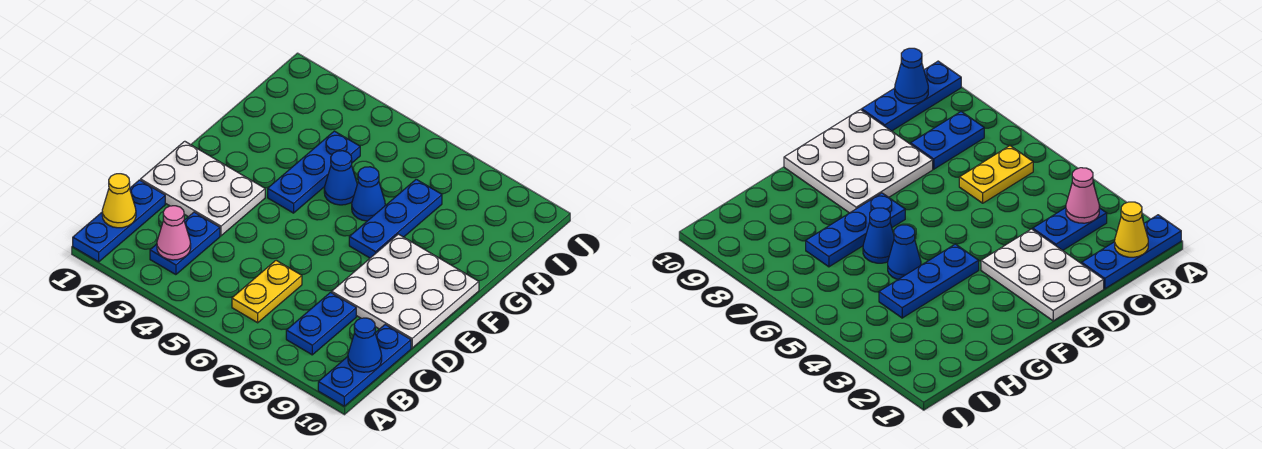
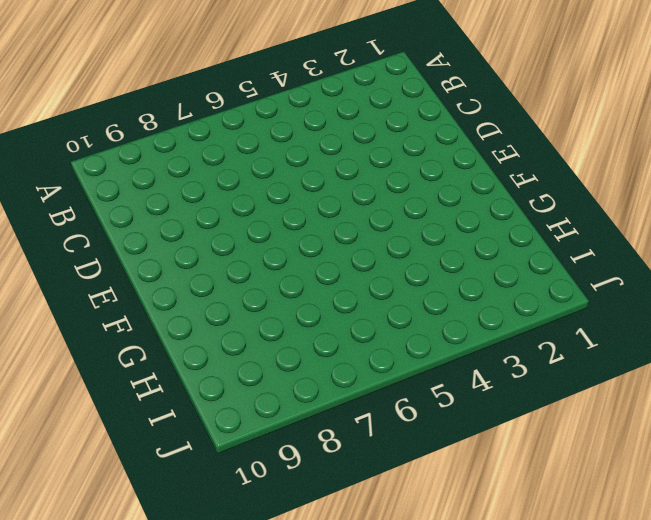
none -> blue plate A1:C1 level 1
none -> blue plate A10:C10 level 1
none -> blue plate B3:C3 level 1

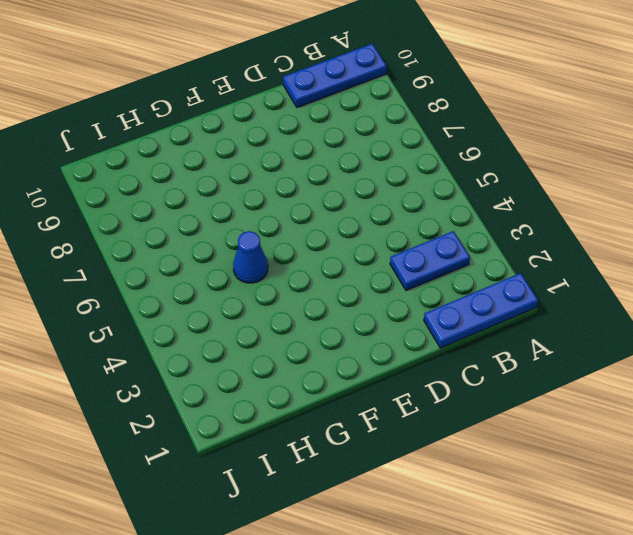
none -> yellow plate B6:C6 level 1
none -> blue plate B8:C8 level 1
none -> white plate D1:E3 level 1

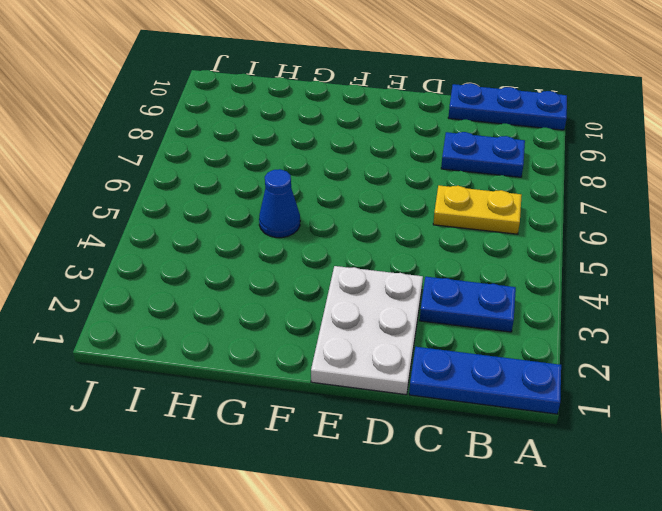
none -> white plate D8:F10 level 1
none -> blue plate F4:H4 level 1
none -> blue plate F7:H7 level 1

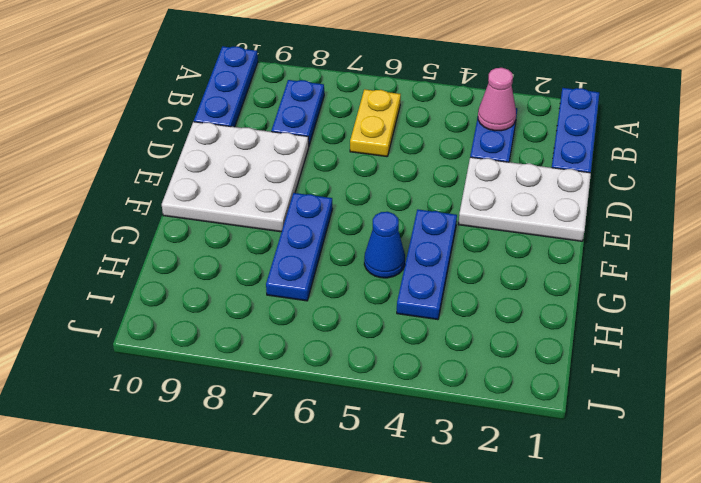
none -> blue cone G6 level 1
none -> yellow cone B1 level 2
none -> blue cone B10 level 2

